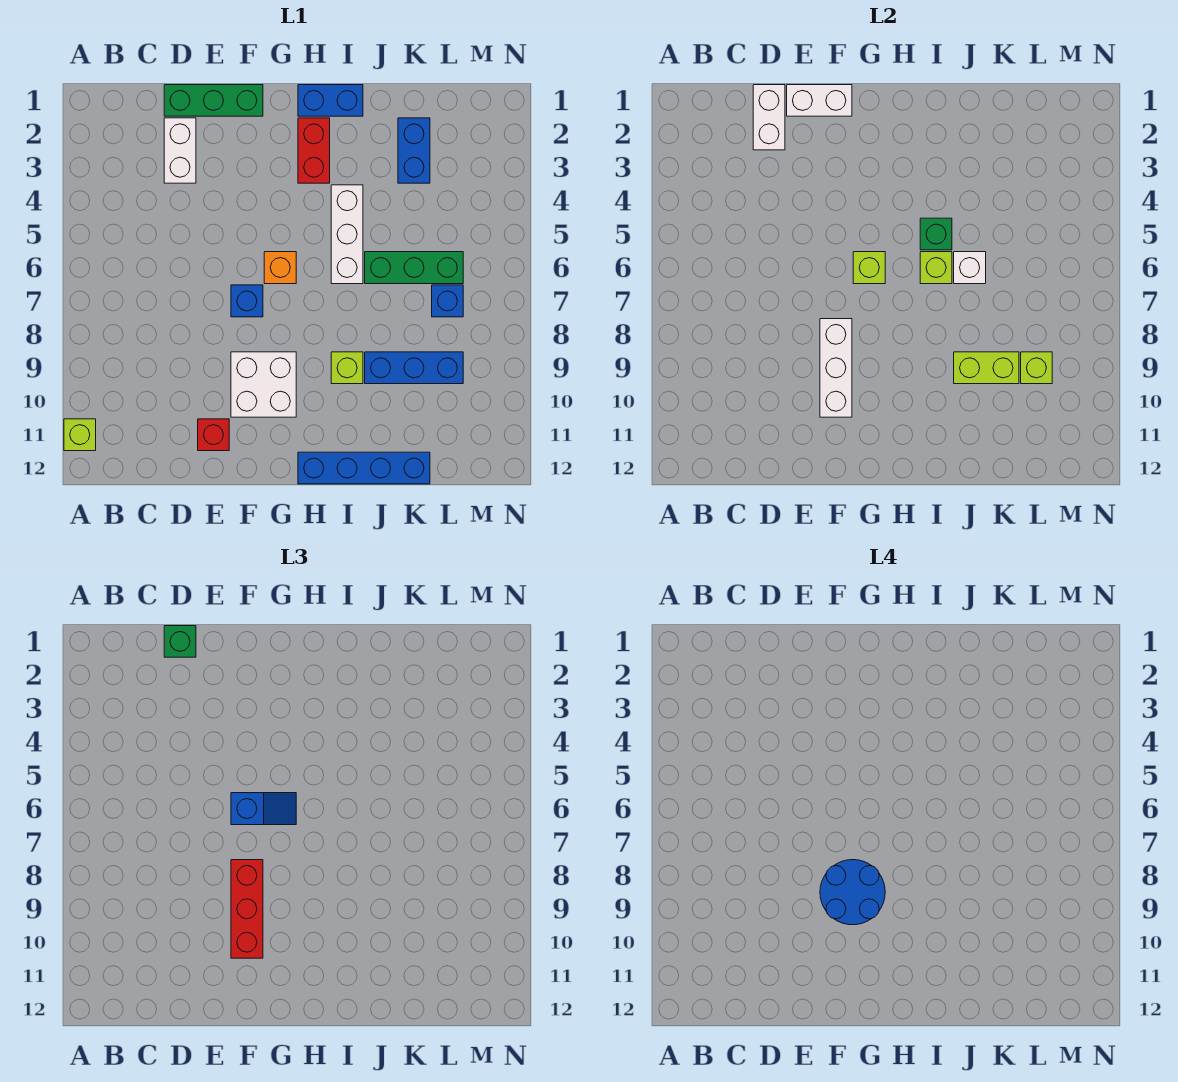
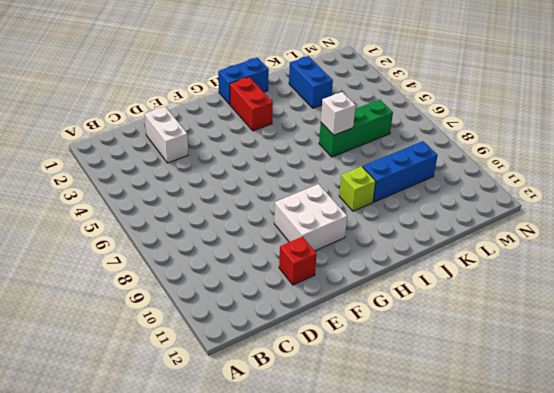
none -> lime brick A11 level 1
none -> green brick D1:F1 level 1
none -> blue brick F7 level 1

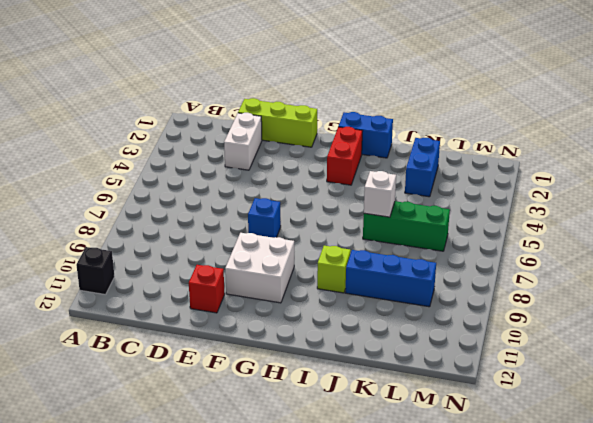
black brick A11 level 1 -> lime brick A11 level 1
lime brick D1:F1 level 1 -> green brick D1:F1 level 1
none -> orange brick G6 level 1
none -> blue brick H12:K12 level 1
none -> white brick I4:I6 level 1

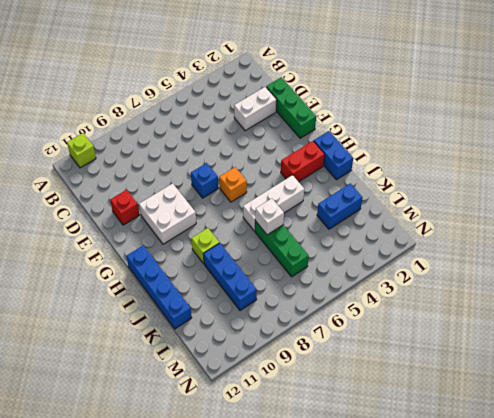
none -> blue brick L7 level 1
none -> white brick D1:D2 level 2
none -> white brick E1:F1 level 2

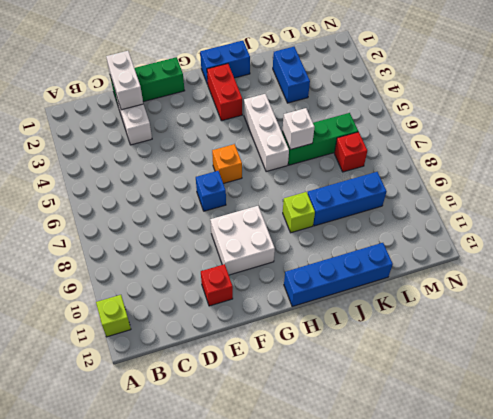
red brick L7 level 1 -> blue brick L7 level 1
none -> white brick E1:F1 level 2
none -> white brick F8:F10 level 2
none -> lime brick G6 level 2

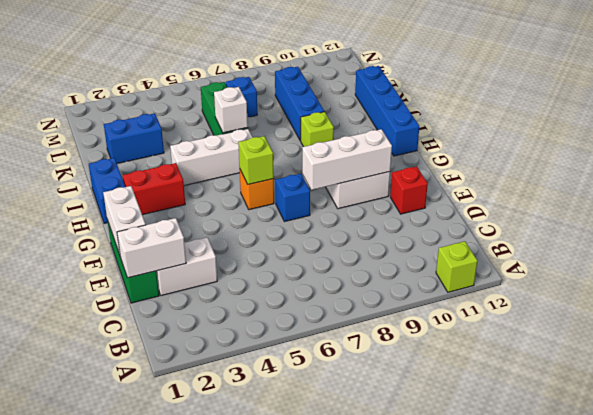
none -> green brick I5 level 2
none -> lime brick I6 level 2
none -> lime brick J9:K9 level 2

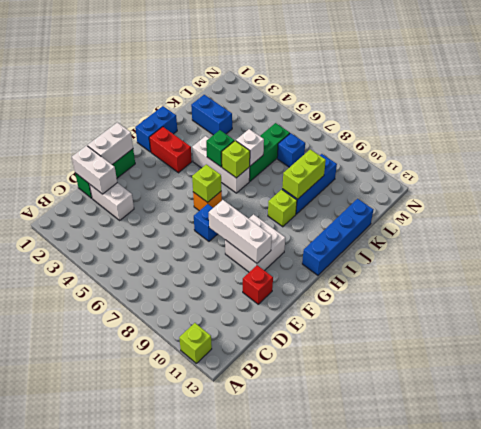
none -> lime brick L9 level 2
none -> green brick D1 level 3
none -> blue slope F6:G6 level 3 top F

